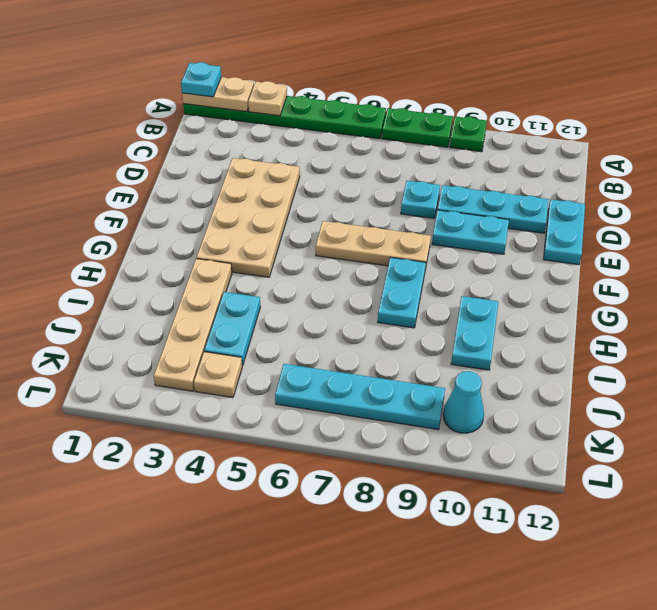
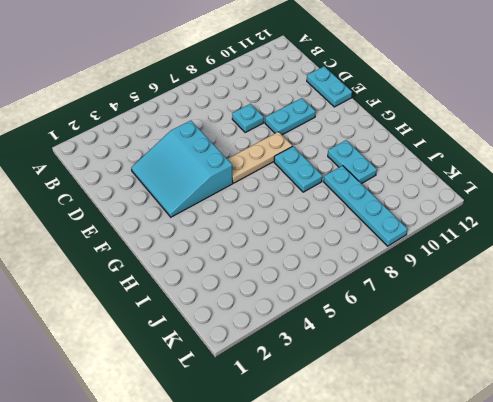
cyan slope D3:F5 level 1 top 5 -> tan plate D3:G4 level 1
cyan plate I9:L9 level 1 -> cyan plate K6:K9 level 1
none -> green plate A1:A6 level 1
none -> green plate A7:A8 level 1
none -> green plate A9 level 1

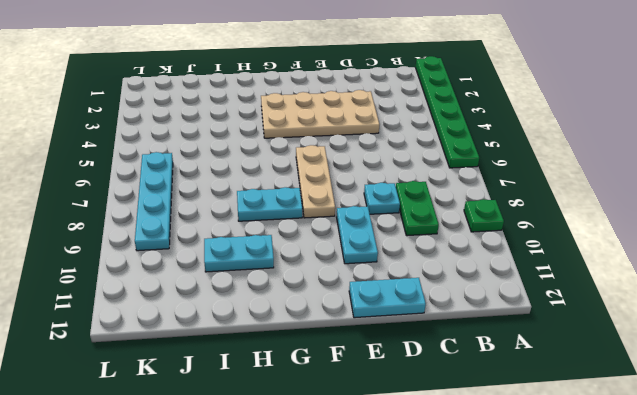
green plate C8:C9 level 1 -> green plate A7:A8 level 1
none -> cyan plate D9:D11 level 1
none -> tan plate H3:K3 level 1
none -> cyan plate I4:J4 level 1

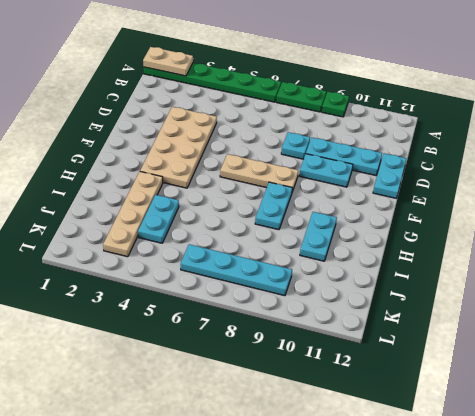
none -> tan plate K4 level 1
none -> cyan cone K10 level 1
none -> tan plate A3 level 2

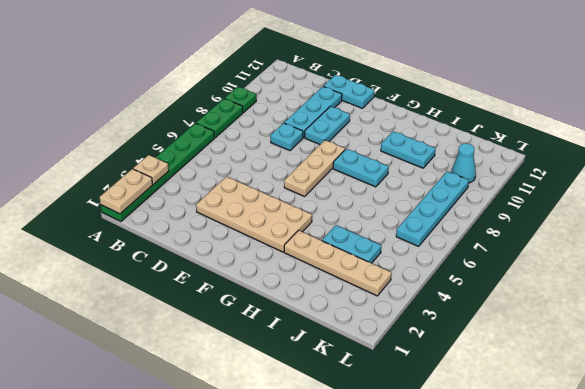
none -> tan plate K4 level 1
none -> cyan plate A1 level 3

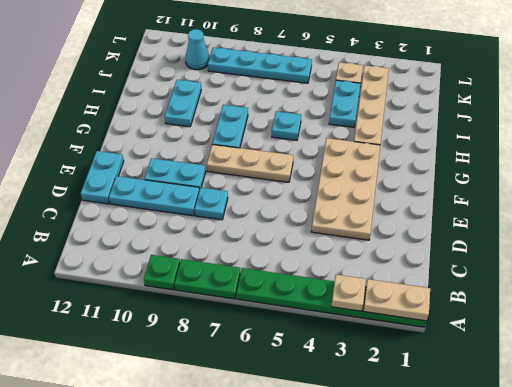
cyan plate H6 level 1 -> cyan plate A1 level 3

